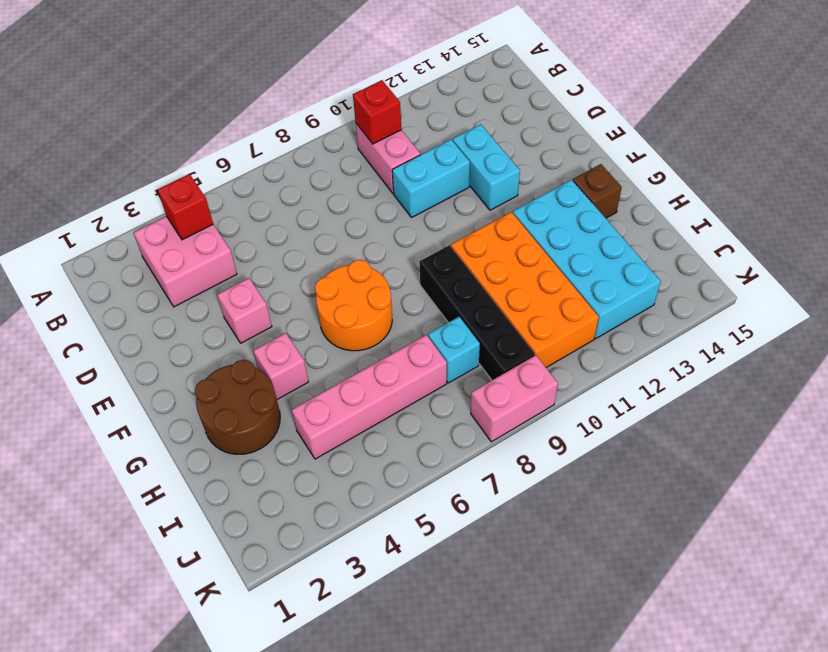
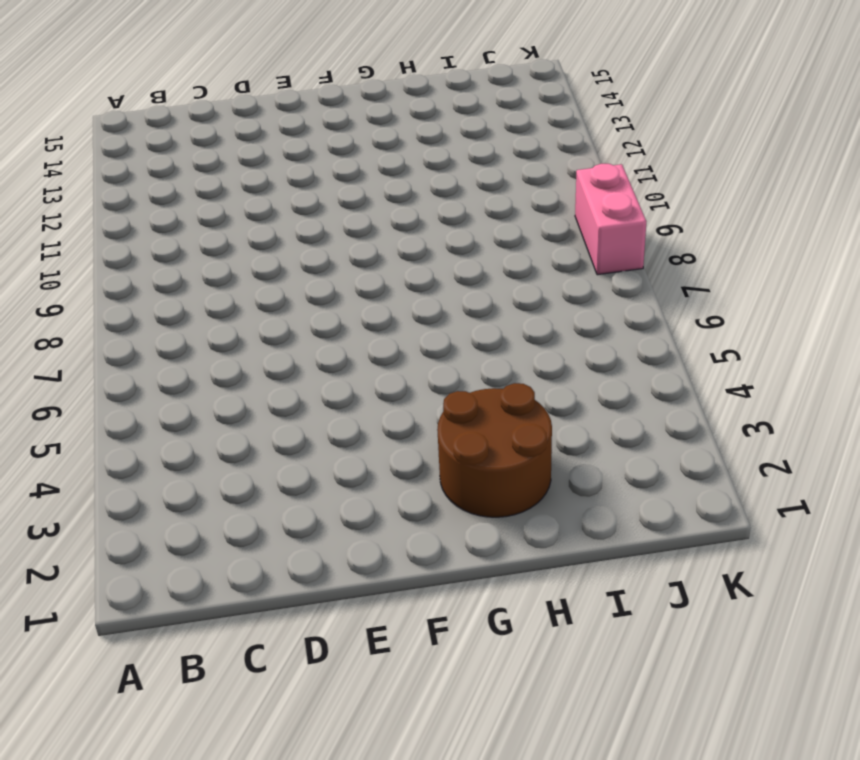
none -> pink brick B3:C4 level 1
none -> pink brick B10:C10 level 1
none -> cyan brick D10:D11 level 1

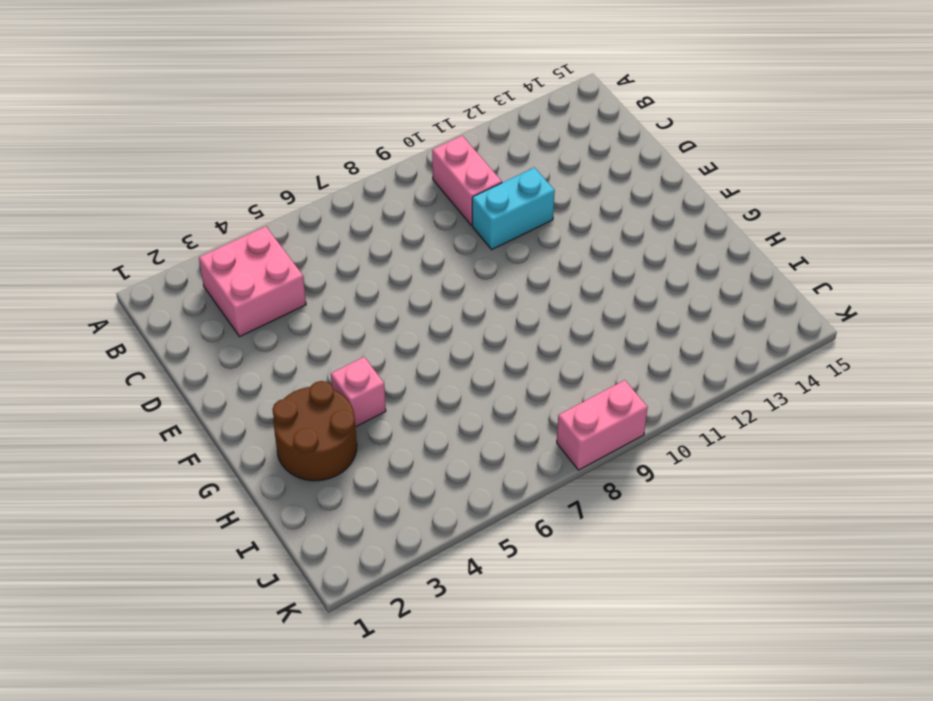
none -> cyan brick D12:E12 level 1
none -> pink brick E4 level 1
none -> orange round brick F6:G7 level 1

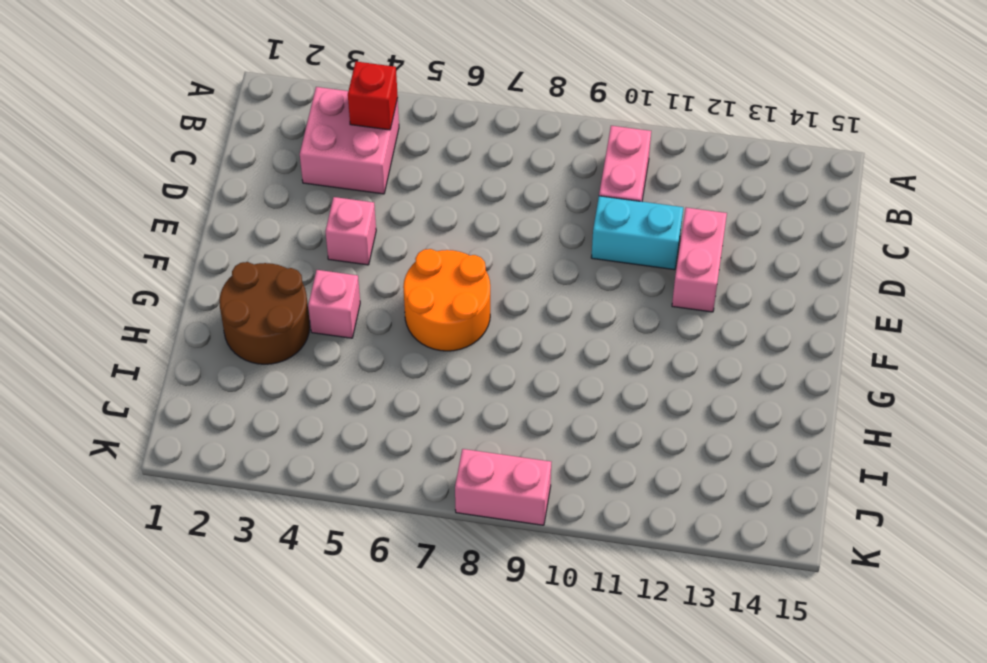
pink brick D12:E12 level 1 -> cyan brick D12:E12 level 1
none -> black brick G9:J9 level 1
none -> orange brick G10:J11 level 1
none -> cyan brick G12:J13 level 1

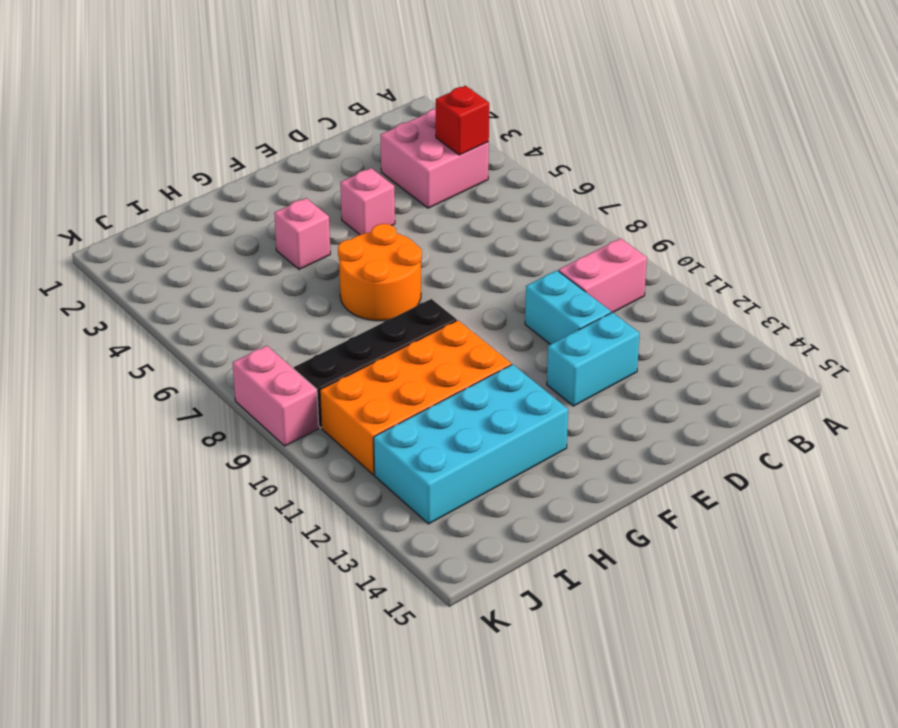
none -> brown round brick G2:H3 level 1
none -> brown brick G14 level 1
none -> pink brick I4:I7 level 1

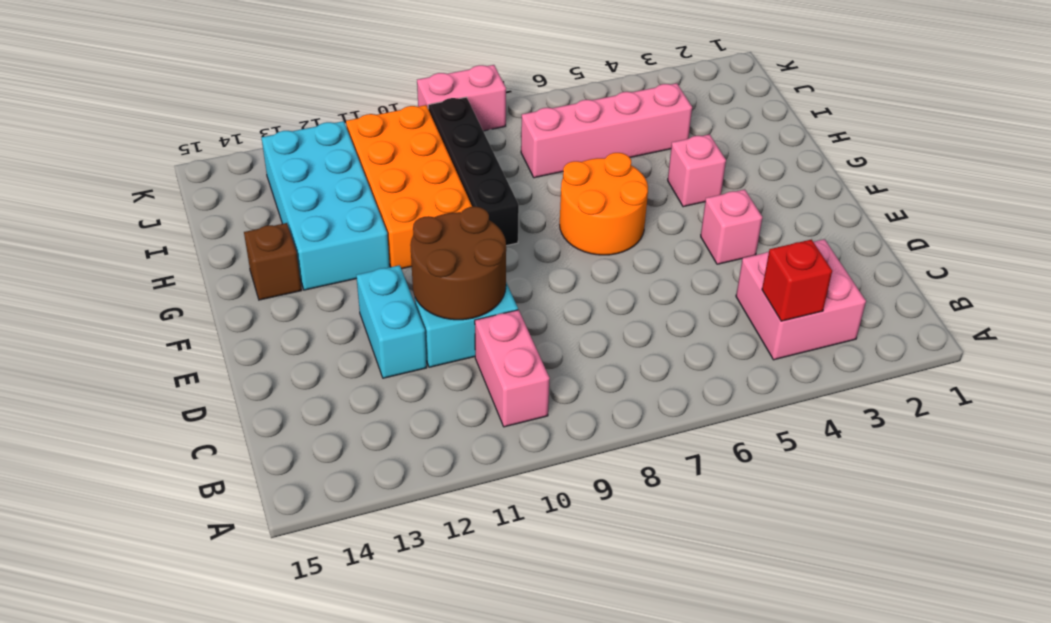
brown round brick D10:E11 level 2 -> brown round brick G2:H3 level 1
none -> cyan brick I8 level 1
none -> red brick B10 level 2

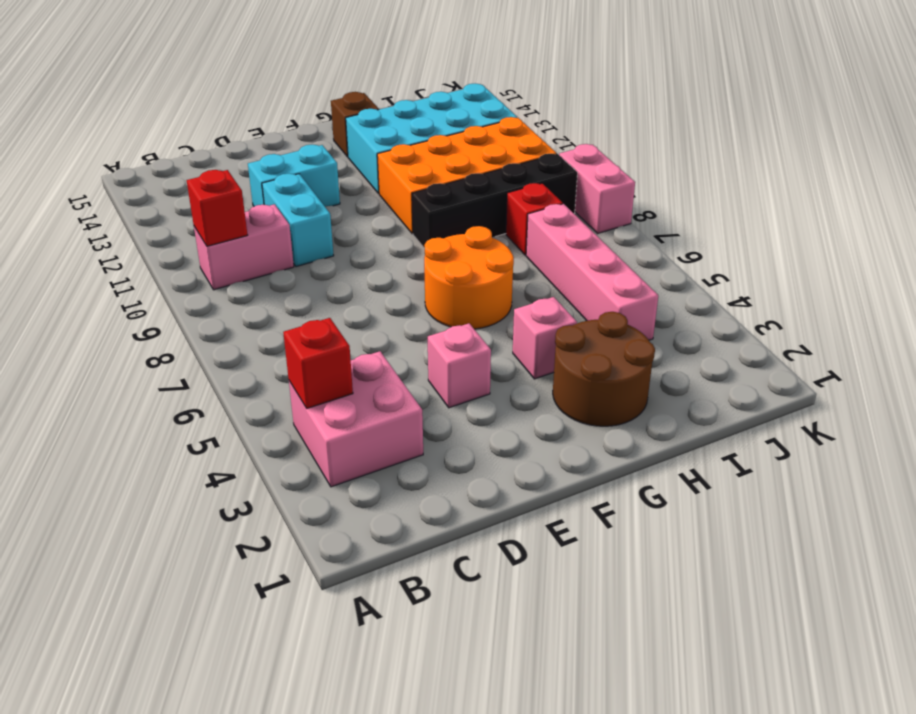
red brick I8 level 1 -> cyan brick I8 level 1

